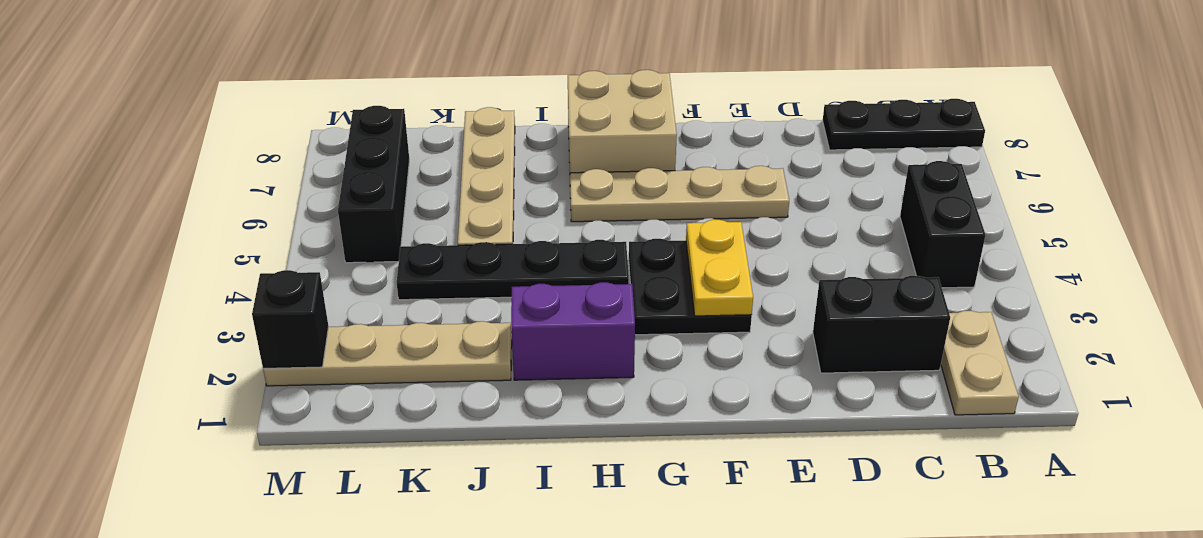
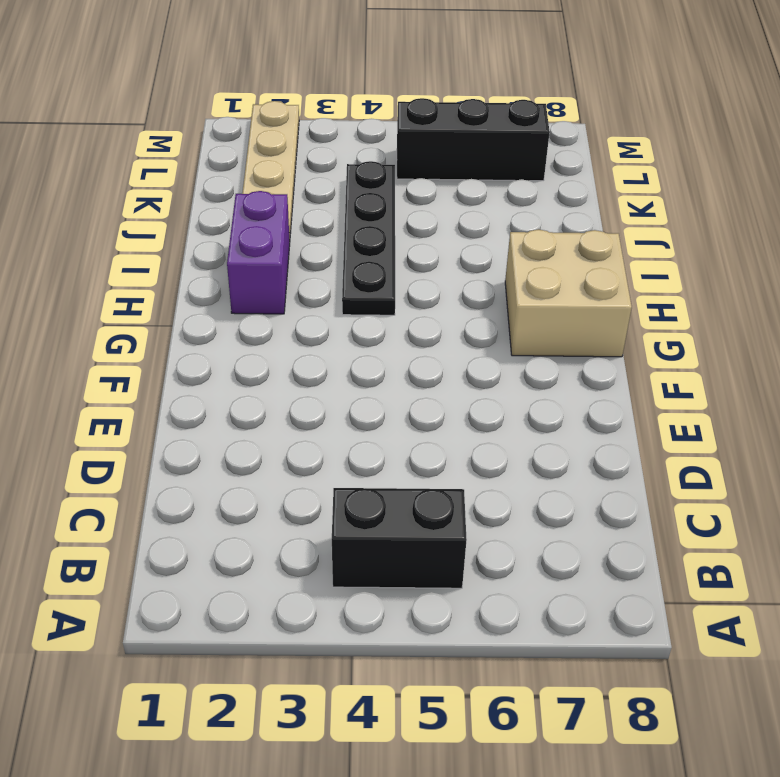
none -> black plate A8:C8 level 1
none -> tan plate B1:B2 level 1
none -> black brick C2:D2 level 1

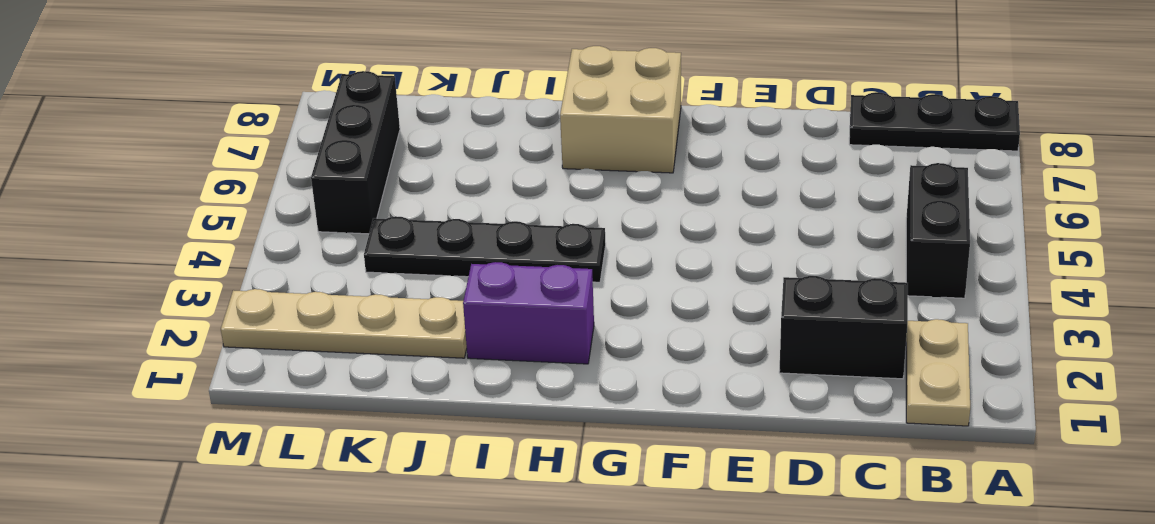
none -> tan plate E6:H6 level 1
none -> black plate F3:G4 level 1
none -> tan plate J5:J8 level 1

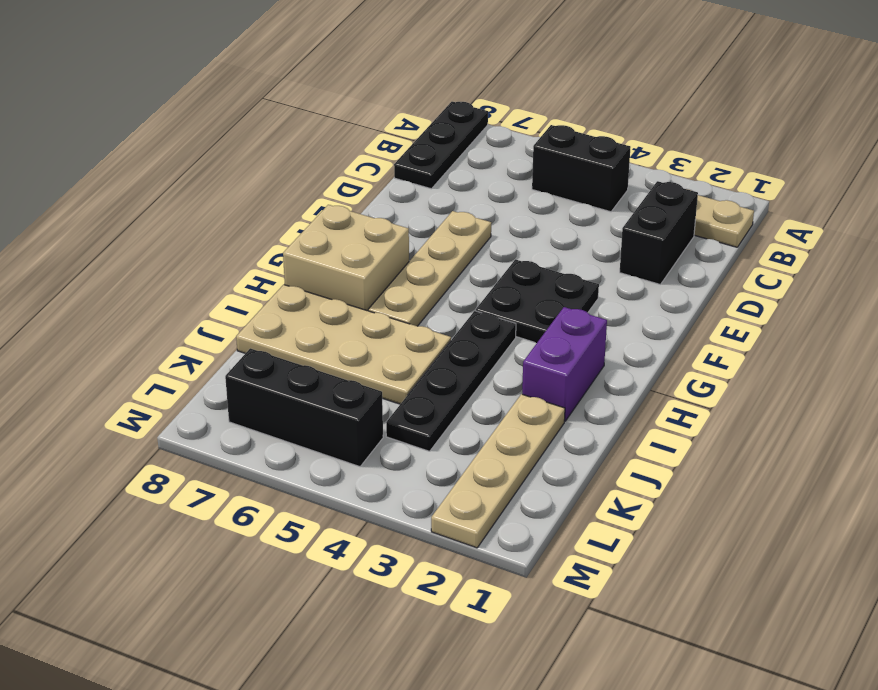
tan plate I5:J8 level 1 -> tan plate J5:J8 level 1
none -> yellow plate F3:F4 level 2
none -> black brick M2 level 2

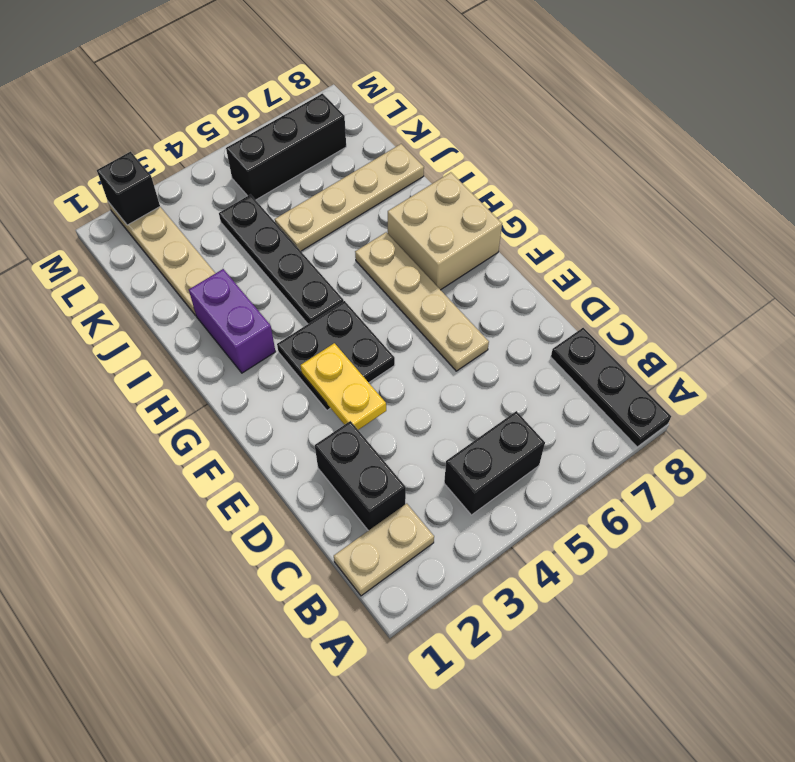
yellow plate E3:F3 level 2 -> yellow plate F3:F4 level 2

